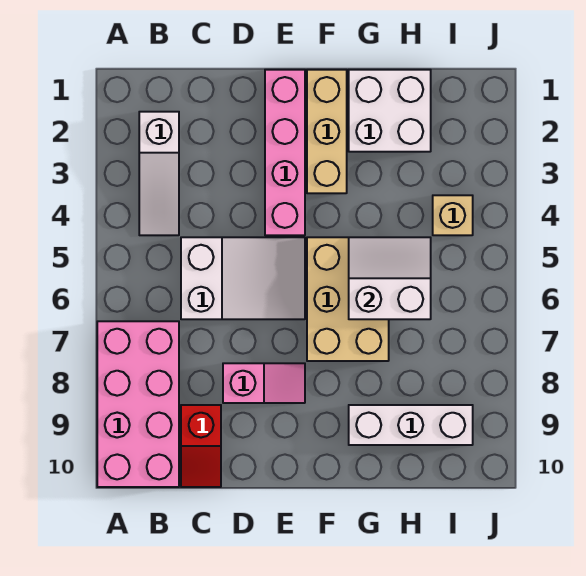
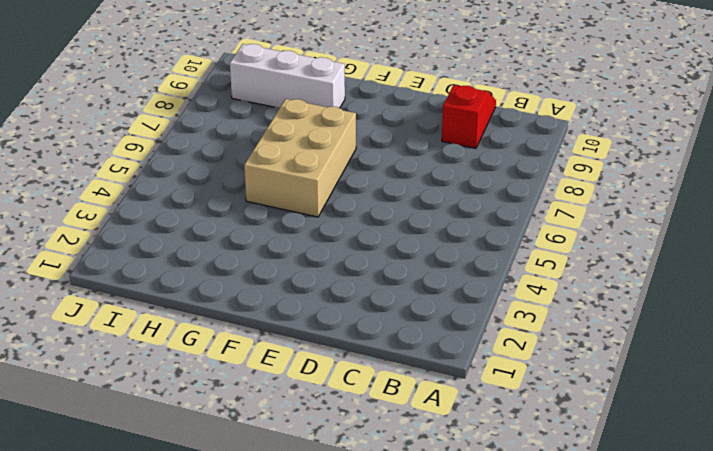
none -> pink brick A7:B10 level 1
none -> white slope B2:B4 level 1 top 2
none -> white slope C5:E6 level 1 top C

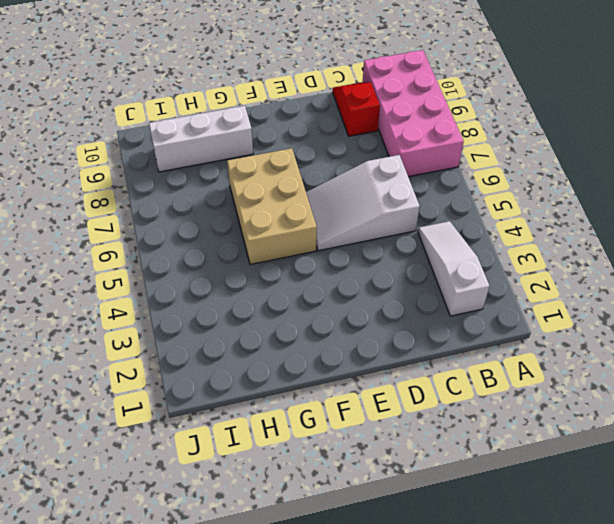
none -> pink slope D8:E8 level 1 top D
none -> pink brick E1:E4 level 1
none -> tan brick F1:F3 level 1

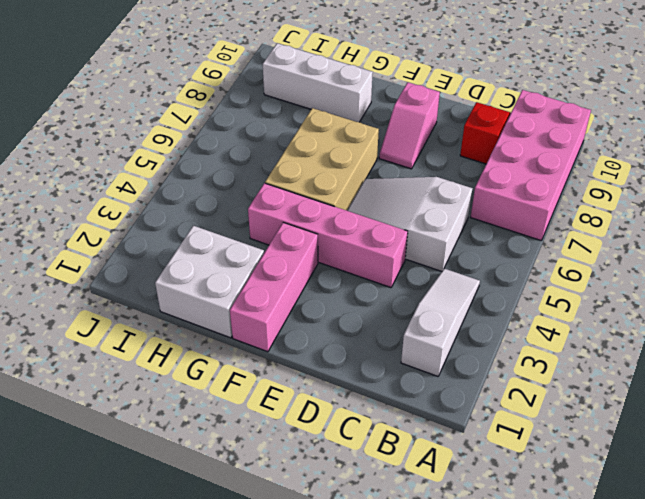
pink brick D4:G4 level 1 -> pink brick E1:E4 level 1
pink slope E8:E9 level 1 top 9 -> pink slope D8:E8 level 1 top D
pink brick F1:F3 level 1 -> tan brick F1:F3 level 1
none -> tan brick I4 level 1
none -> white slope G5:H6 level 2 top 6

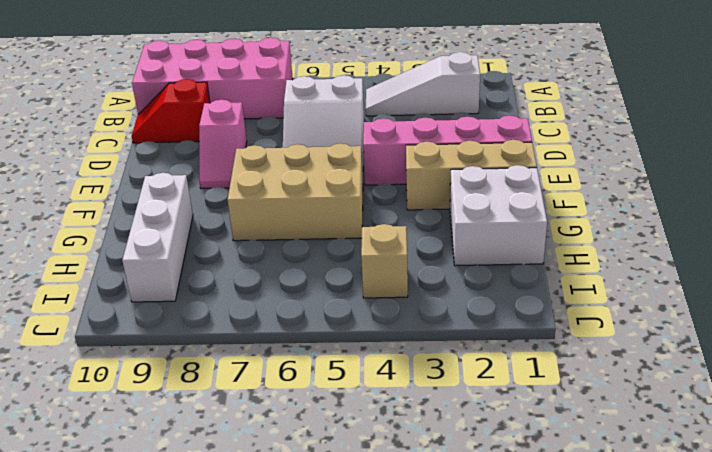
none -> white slope G5:H6 level 2 top 6

